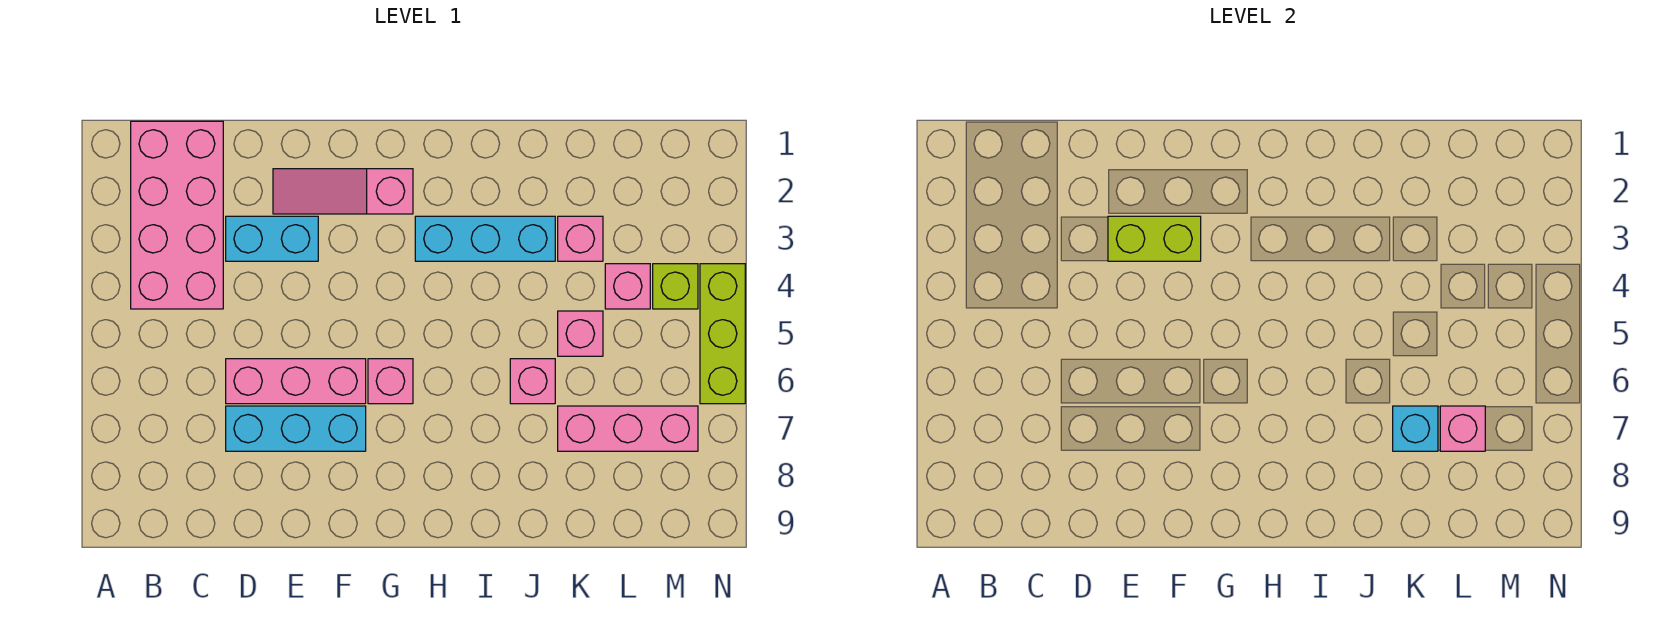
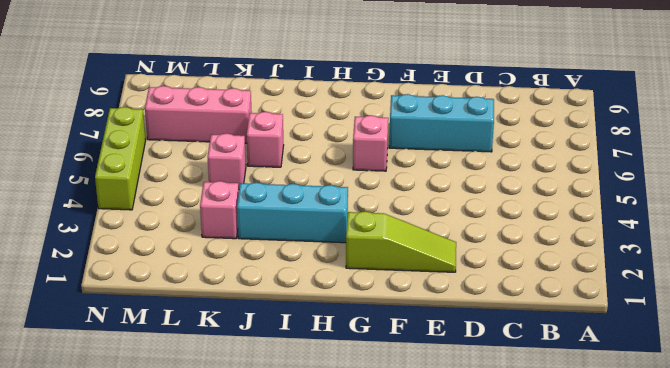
lime slope E2:G2 level 1 top G -> pink slope E2:G2 level 1 top G
none -> pink brick B1:C4 level 1
none -> cyan brick D3:E3 level 1
none -> pink brick D6:F6 level 1

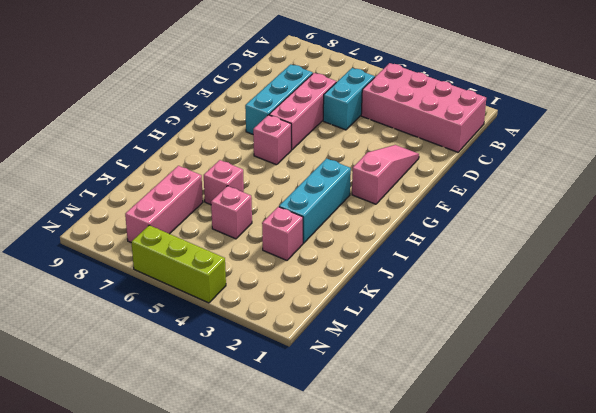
cyan brick C5:D5 level 1 -> cyan brick D3:E3 level 1
none -> pink brick L4 level 1
none -> lime brick M4 level 1
none -> lime brick E3:F3 level 2

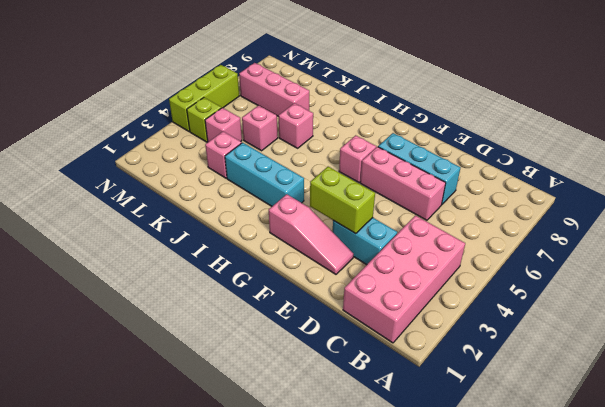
none -> cyan brick K7 level 2
none -> pink brick L7 level 2

